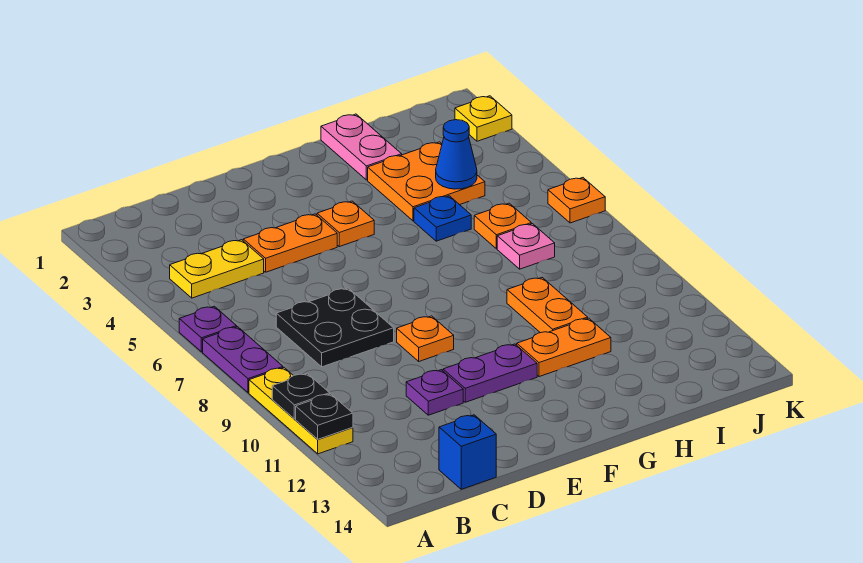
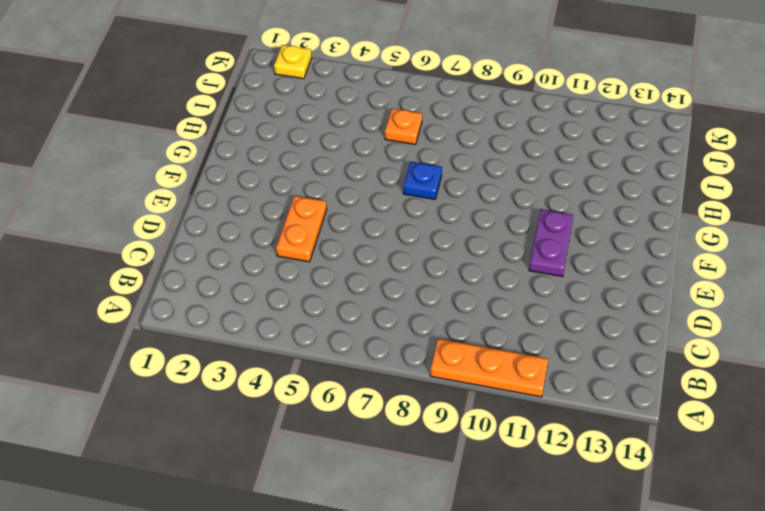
orange plate A9:A11 level 1 -> yellow plate A9:A11 level 1
blue plate G7 level 1 -> blue plate H5 level 1
none -> purple plate A6 level 1
none -> purple plate A7:A8 level 1
none -> yellow plate B4:C4 level 1

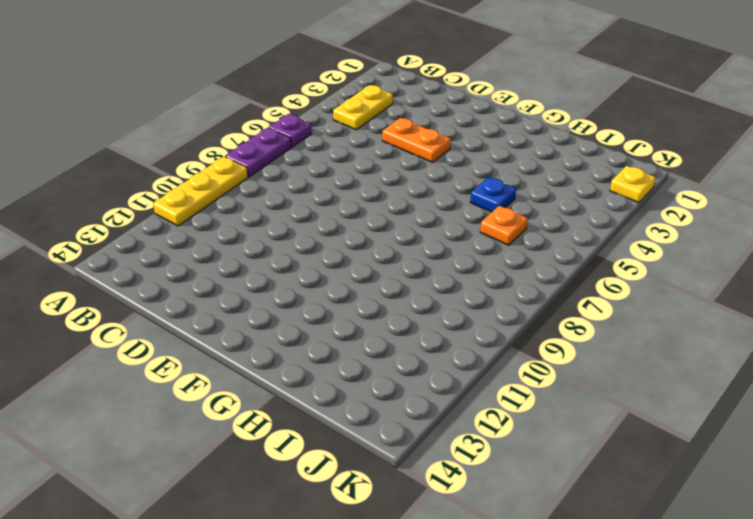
yellow plate B3:B4 level 1 -> yellow plate B4:C4 level 1
none -> black plate C7:D8 level 1
none -> blue brick C14 level 1
none -> purple plate D11 level 1

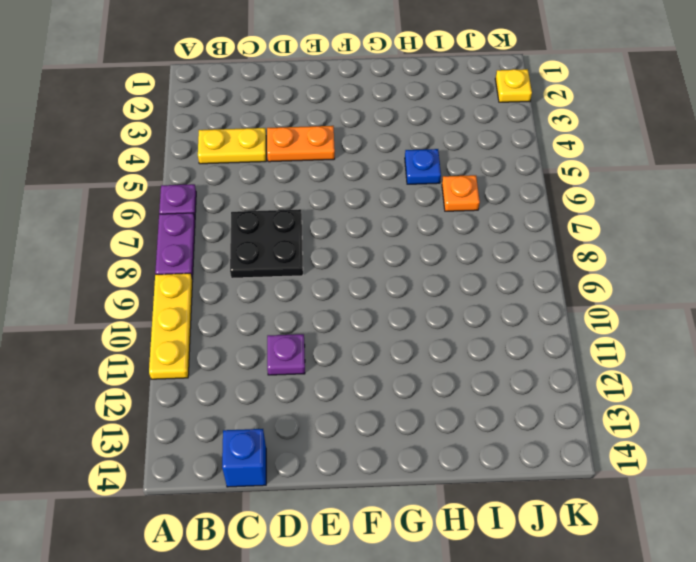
none -> orange plate E9 level 1
none -> purple plate E11:F11 level 1
none -> orange plate F4 level 1

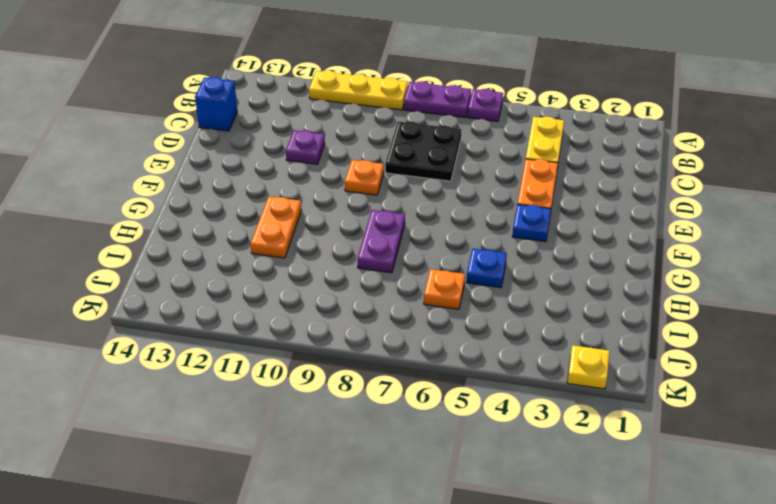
blue plate F4 level 1 -> orange plate F4 level 1
purple plate G8:H8 level 1 -> purple plate E11:F11 level 1
none -> pink plate H1:H2 level 1
none -> orange plate H3:I4 level 1
none -> orange plate H9:H10 level 1

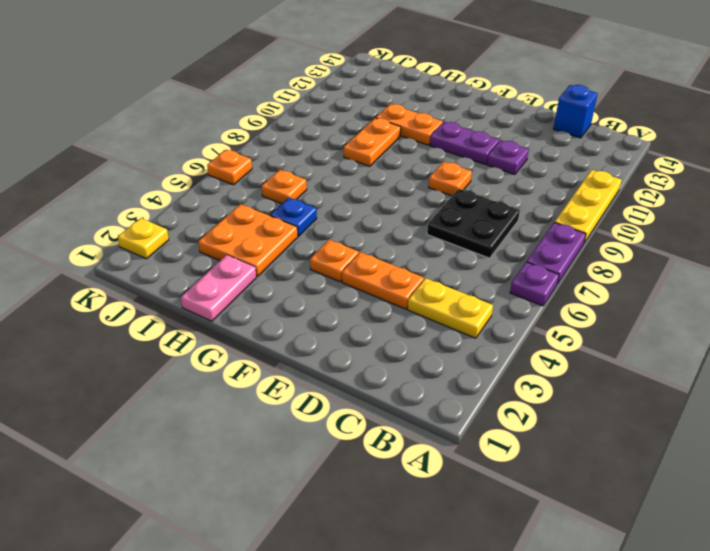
none -> pink plate I7 level 1
none -> black plate A10 level 2
none -> black plate A11 level 2

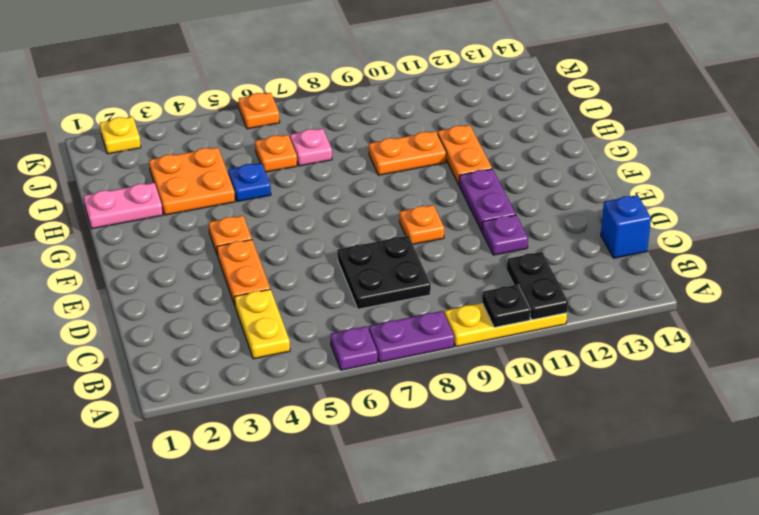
black plate A11:B11 level 2 -> black plate A11 level 2
none -> blue cone I4 level 2

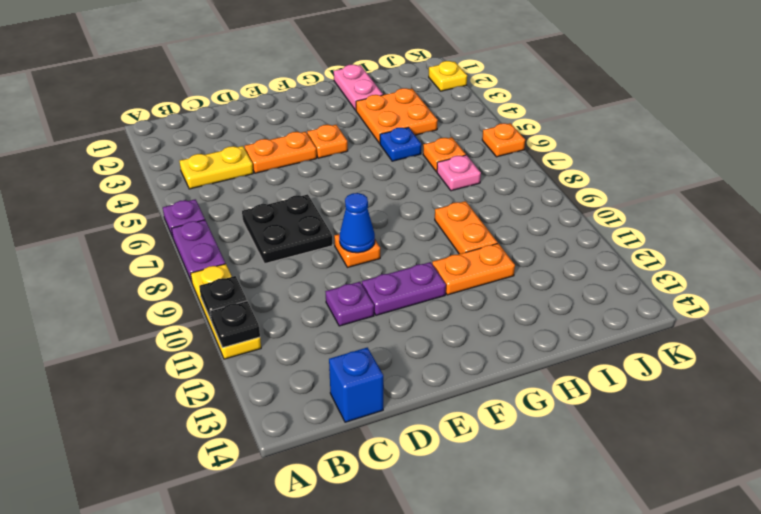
blue cone E9 level 2 -> blue cone I4 level 2

